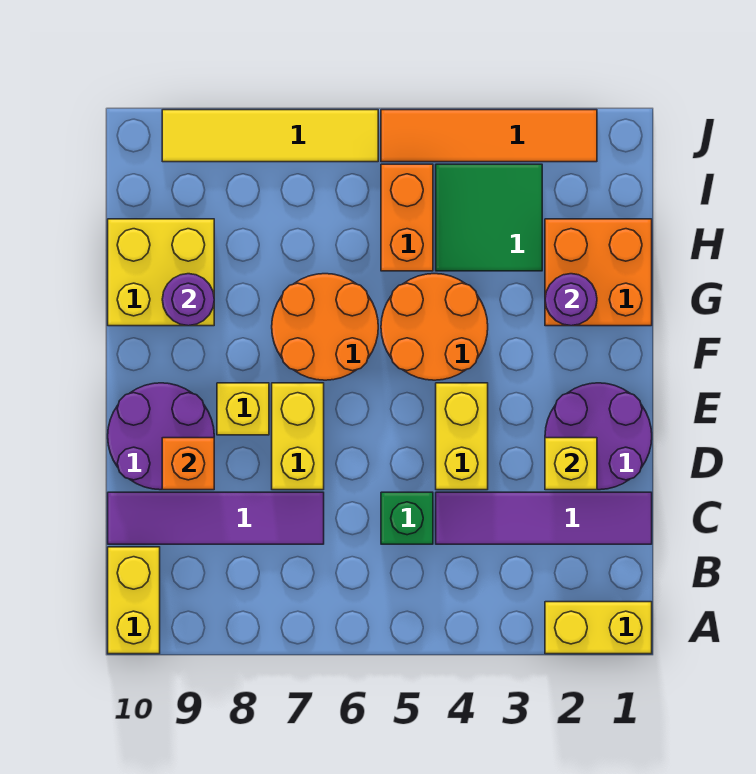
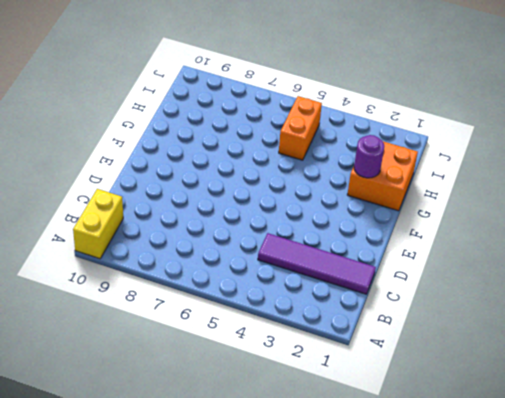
none -> yellow brick A1:A2 level 1
none -> green brick C5 level 1
none -> purple tile C7:C10 level 1

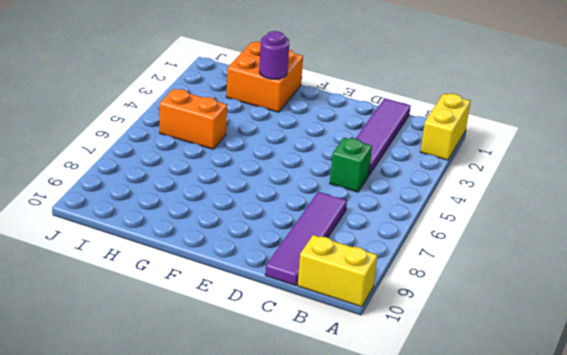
none -> purple round brick D1:E2 level 1
none -> yellow brick D4:E4 level 1
none -> yellow brick D7:E7 level 1

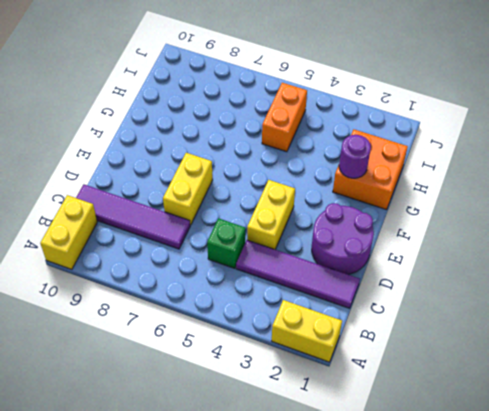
none -> purple round brick D9:E10 level 1
none -> yellow brick E8 level 1
none -> orange round brick F4:G5 level 1

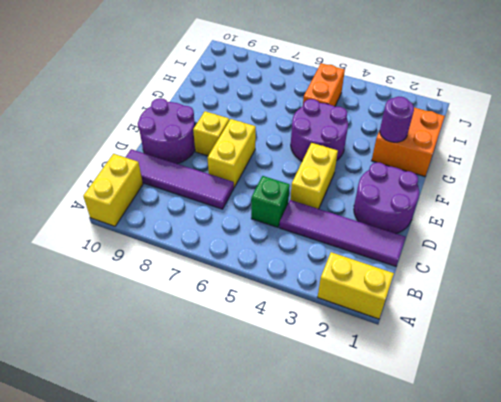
purple round brick F4:G5 level 1 -> orange round brick F4:G5 level 1
none -> orange round brick F6:G7 level 1
none -> yellow brick G9:H10 level 1
none -> green tile H3:I4 level 1

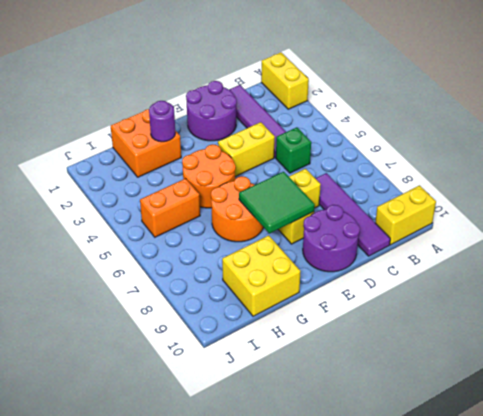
green tile E7:F8 level 2 -> green tile H3:I4 level 1
none -> orange tile J2:J5 level 1
none -> yellow tile J6:J9 level 1
none -> yellow brick D2 level 2

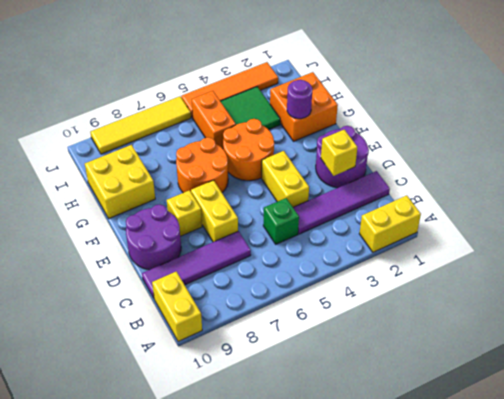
none -> orange brick D9 level 2
none -> purple round brick G9 level 2

